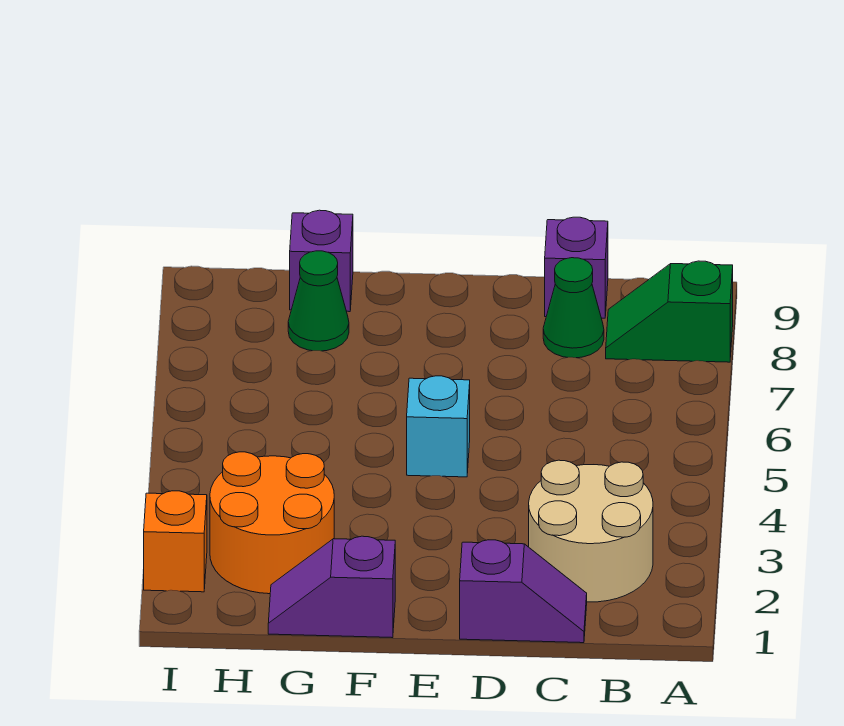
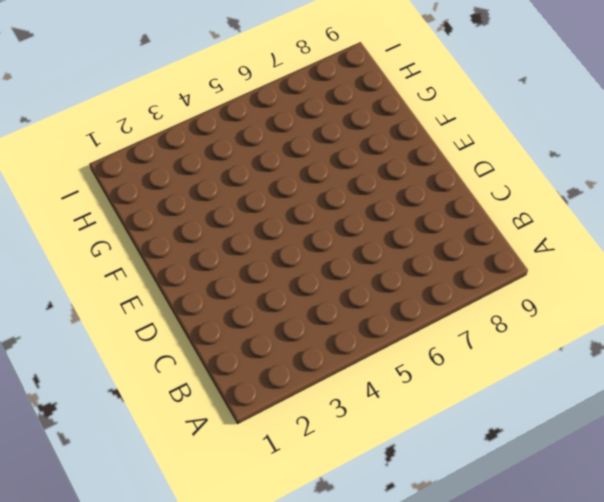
none -> green slope A8:B8 level 1 top A
none -> tan round brick B2:C3 level 1

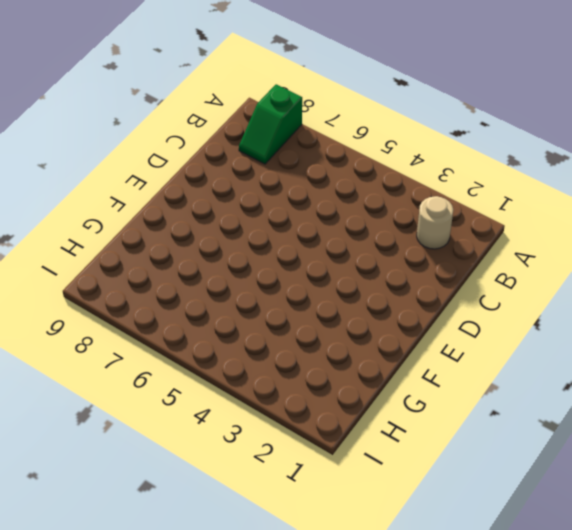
tan round brick B2 level 1 -> tan round brick B2:C3 level 1
none -> purple slope C1:D1 level 1 top D
none -> green cone C8 level 1

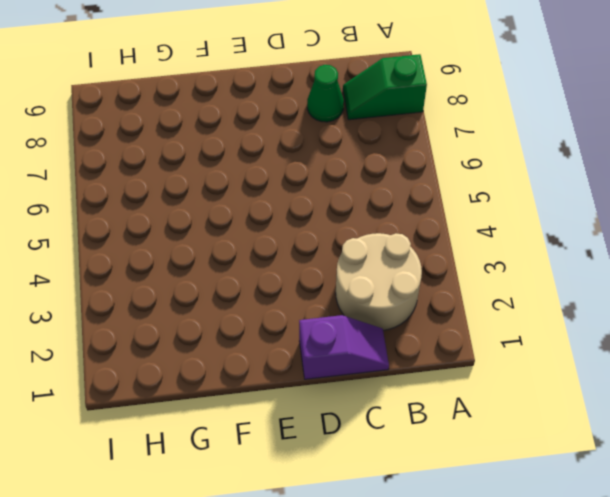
none -> purple brick C9 level 1
none -> cyan brick E5 level 1

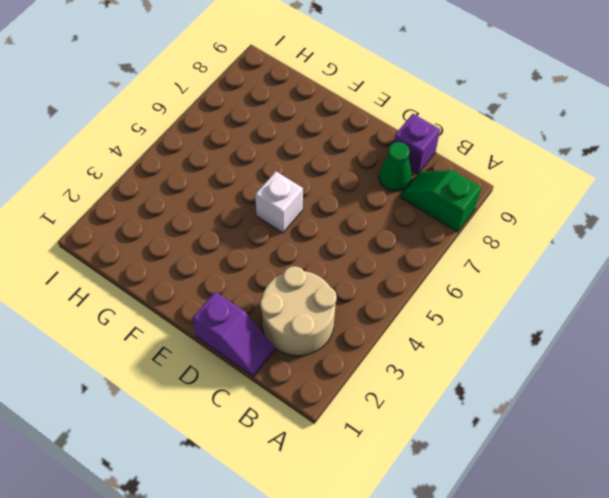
white brick E5 level 1 -> cyan brick E5 level 1
none -> purple slope F1:G1 level 1 top F
none -> orange round brick G2:H3 level 1

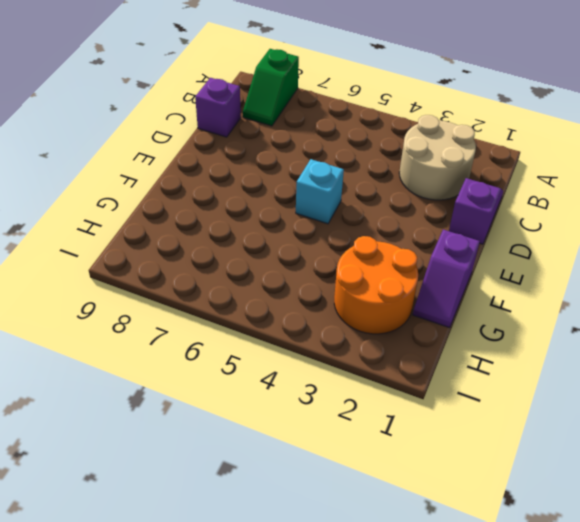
none -> green cone C8 level 1
none -> green cone G8 level 1

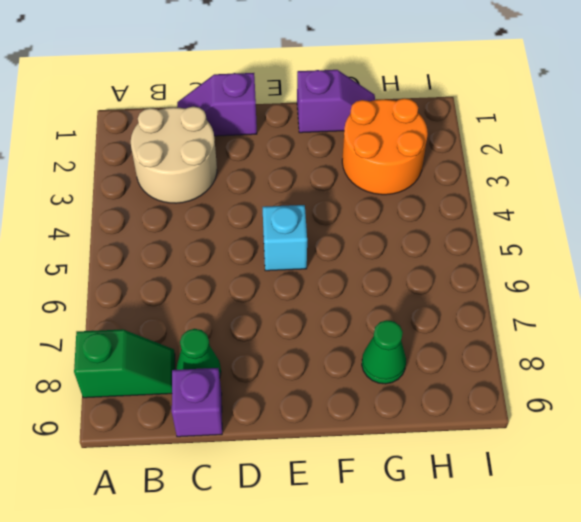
none -> purple brick G9 level 1
none -> orange brick I2 level 1

